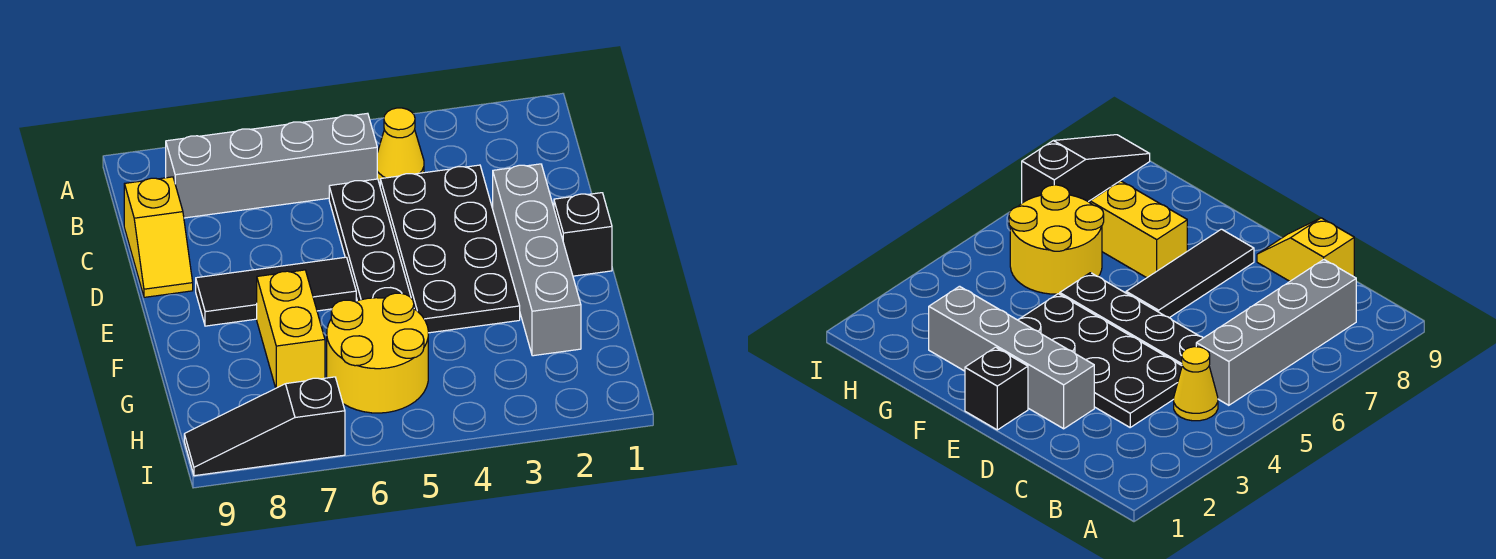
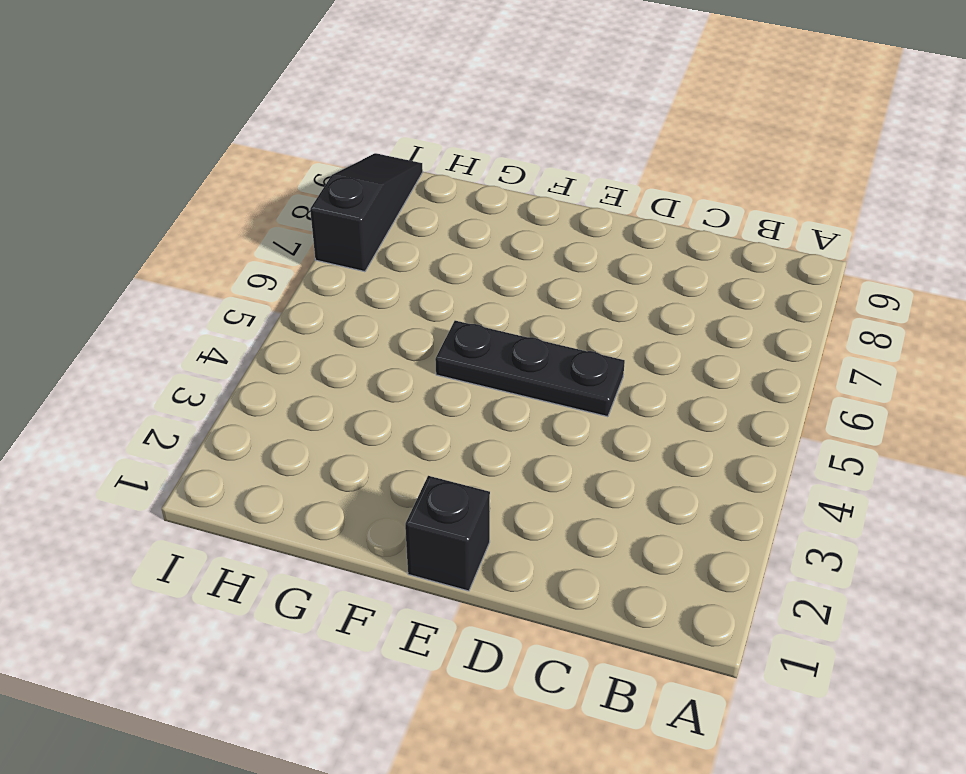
black plate D5:F5 level 1 -> black plate C5:F5 level 1
none -> yellow cone B4 level 1
none -> grey brick B5:B8 level 1

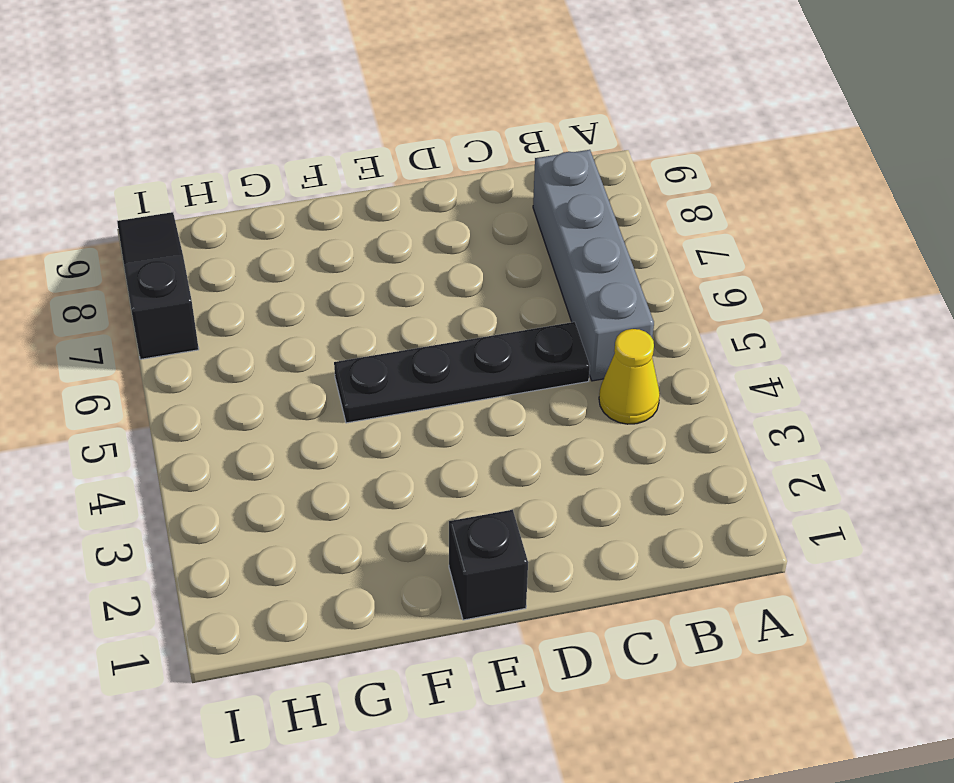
none -> black plate C3:F4 level 1
none -> yellow slope C9:D9 level 1 top C

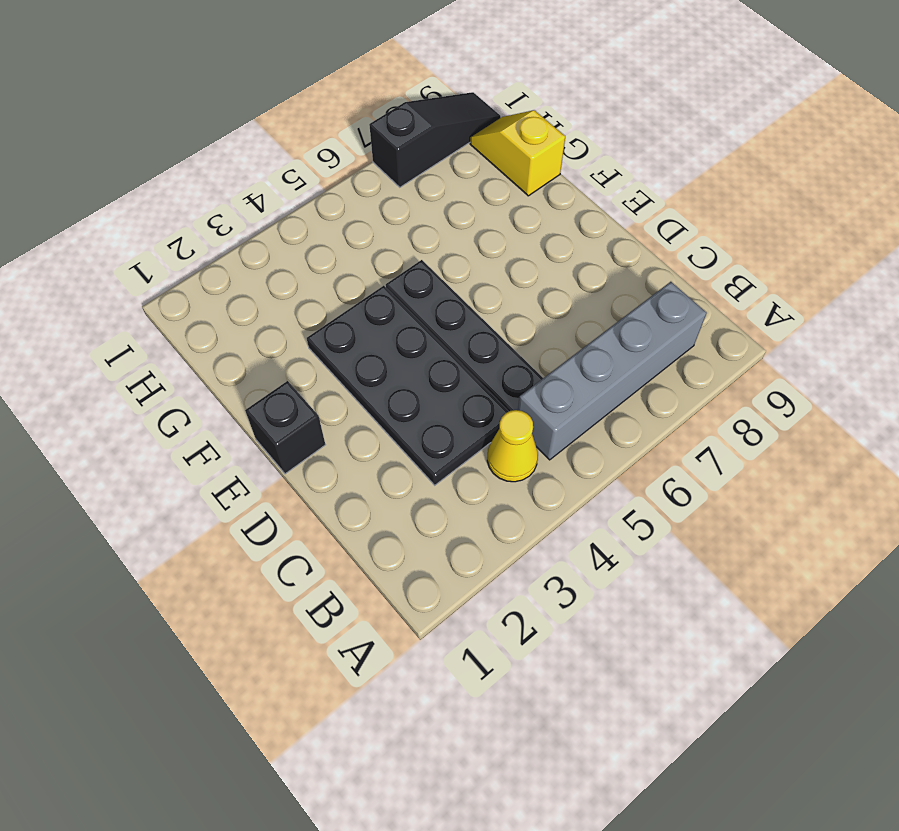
yellow slope G9:H9 level 1 top G -> yellow slope C9:D9 level 1 top C
none -> grey brick D2:G2 level 1
none -> black tile E6:E8 level 1

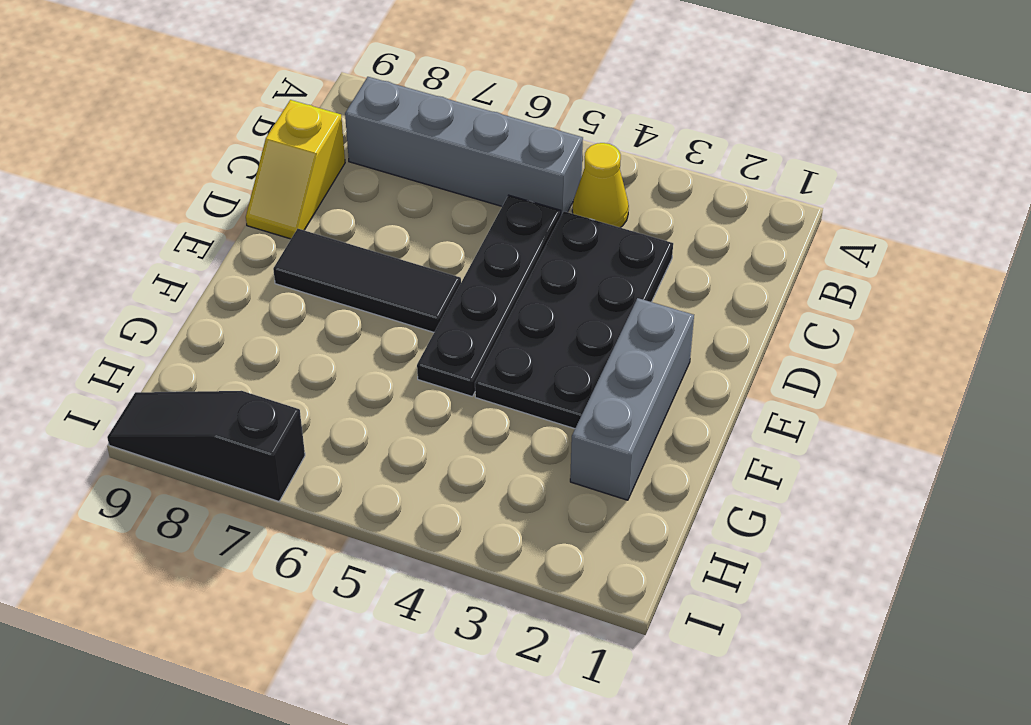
grey brick E2:G2 level 1 -> grey brick D2:G2 level 1
none -> black brick E1 level 1
none -> yellow brick F7:G7 level 1

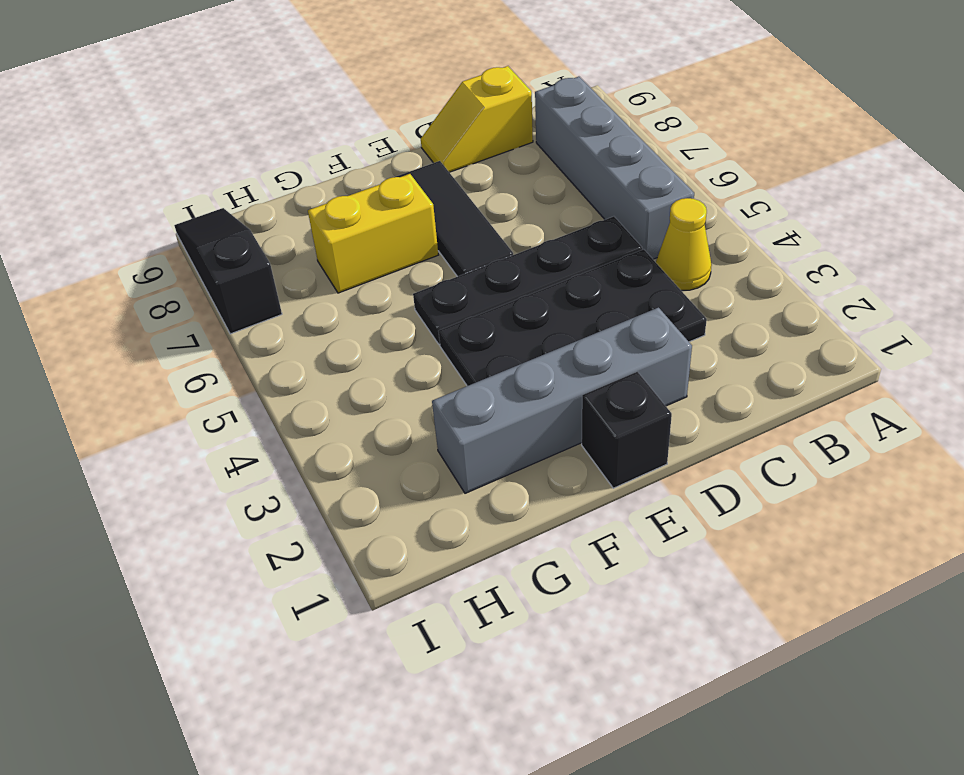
none -> yellow round brick G5:H6 level 1

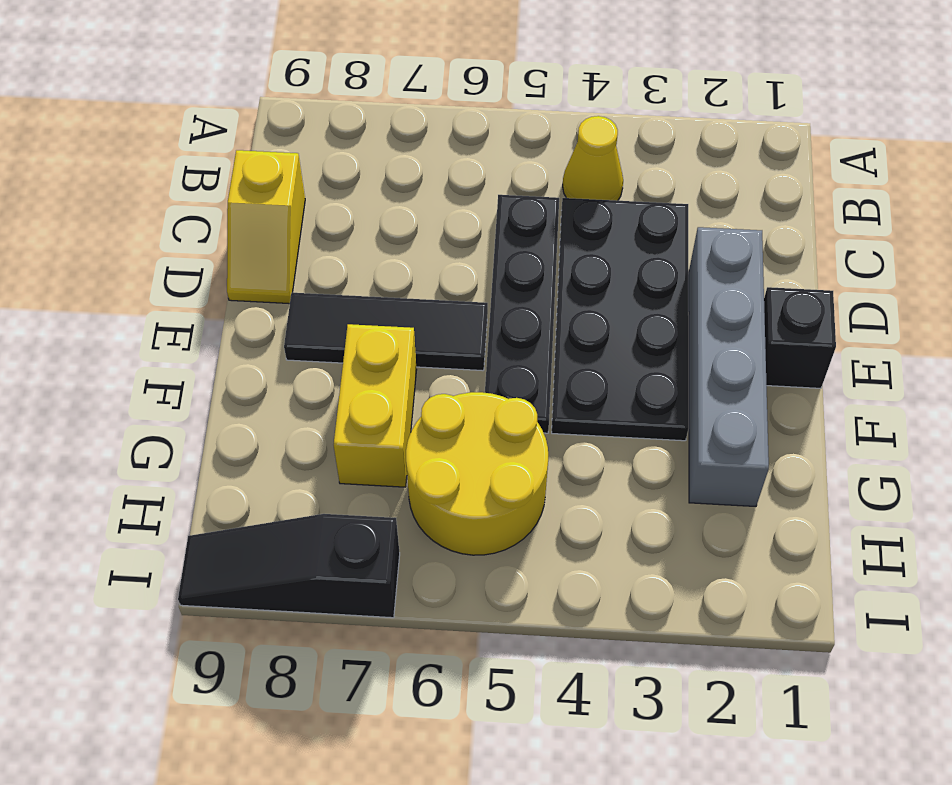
none -> grey brick B5:B8 level 1

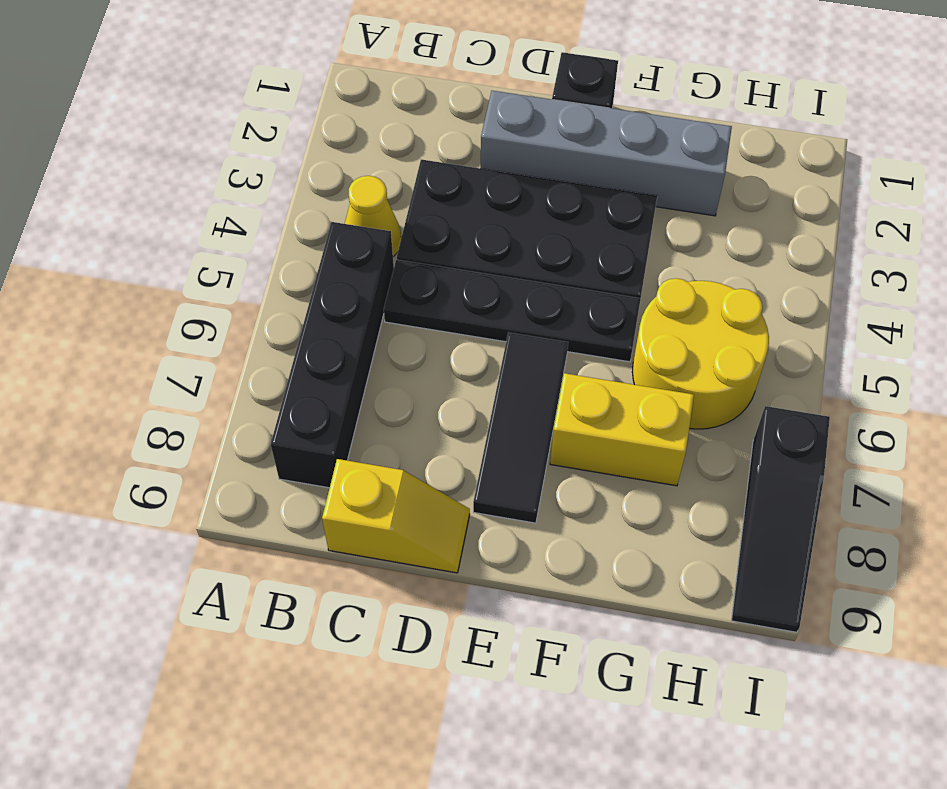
black brick B5:B8 level 1 -> grey brick B5:B8 level 1

